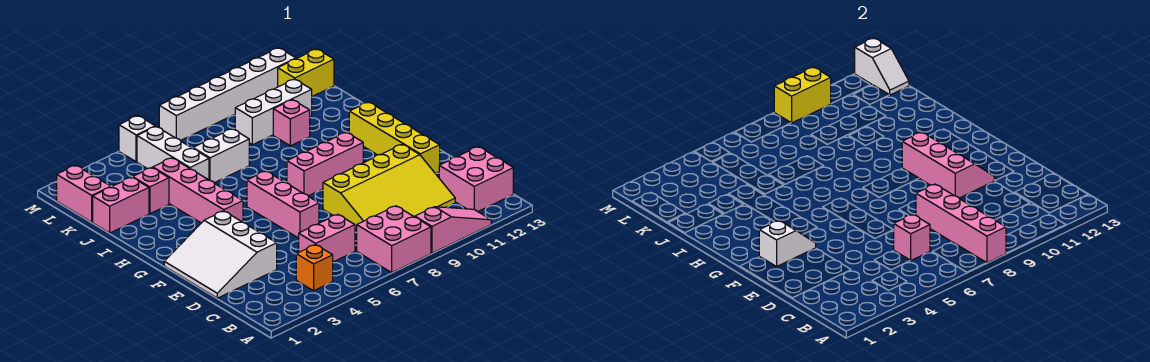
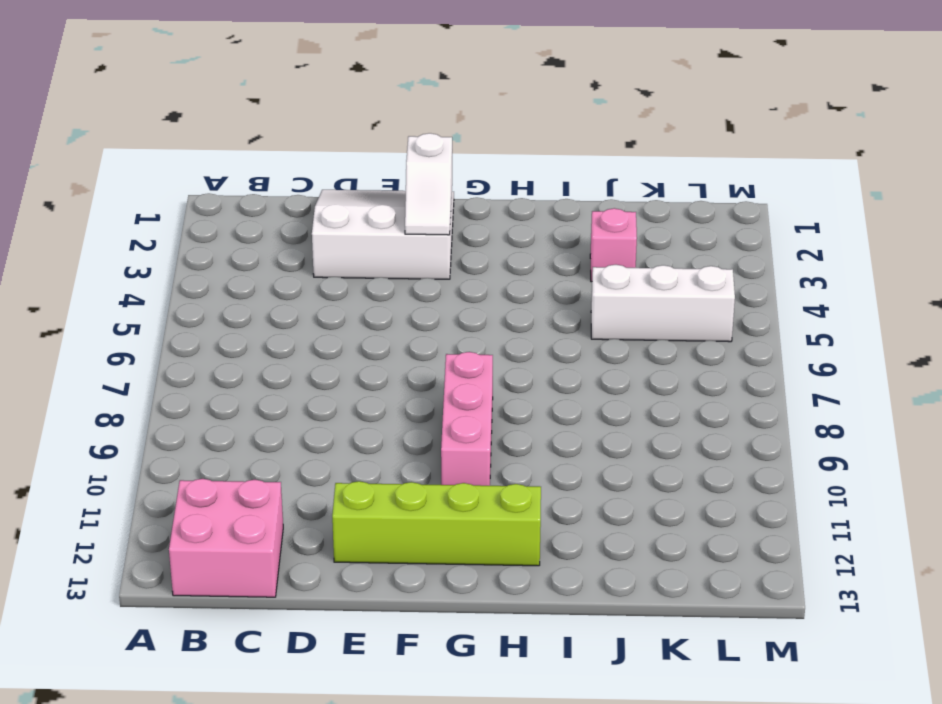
lime brick E12:H12 level 1 -> yellow brick E12:H12 level 1
none -> pink brick A7:B8 level 1
none -> pink slope A9:A11 level 1 top 9
none -> orange brick B4 level 1

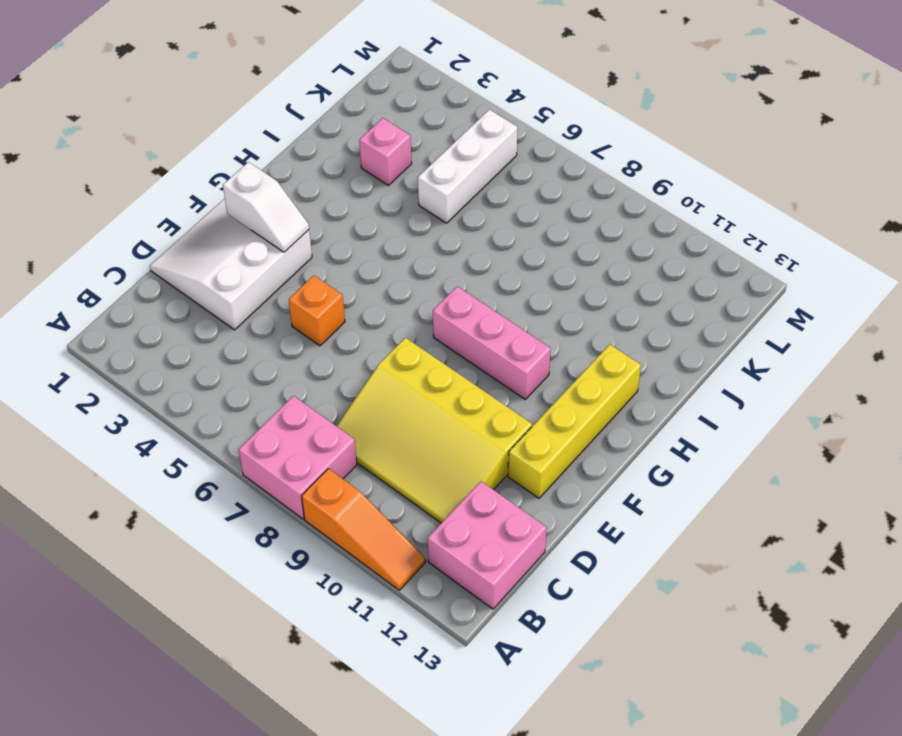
orange slope A9:A11 level 1 top 9 -> pink slope A9:A11 level 1 top 9
orange brick E5 level 1 -> orange brick B4 level 1
none -> pink brick C5:C6 level 1
none -> pink brick E6:G6 level 1
none -> pink brick G4:J4 level 1

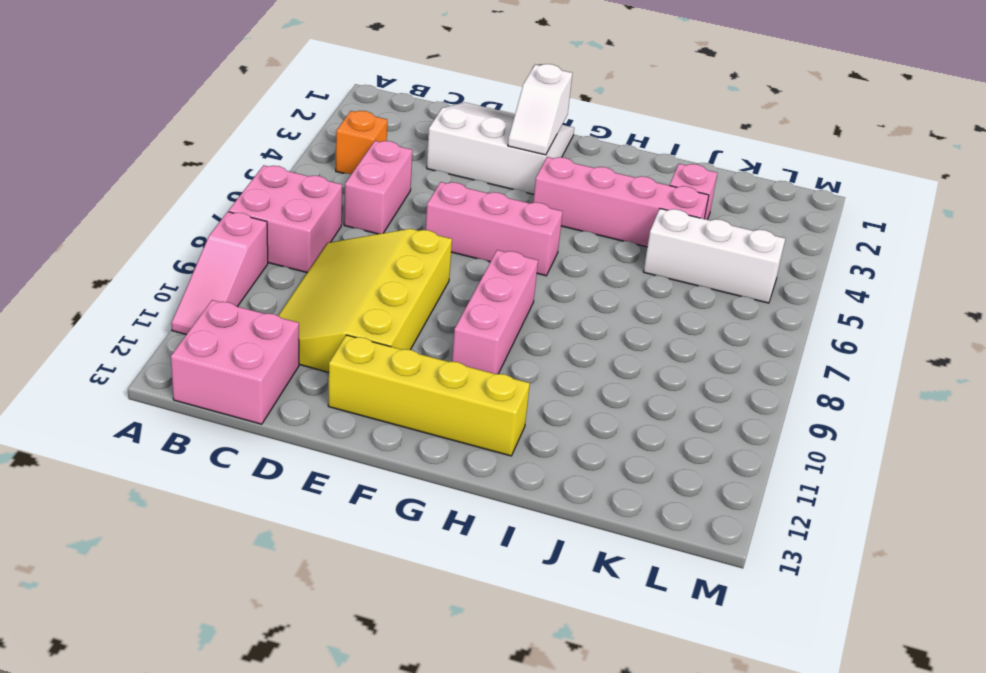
none -> pink brick J1:J2 level 1
none -> white brick J6:J7 level 1
none -> pink brick J10 level 1

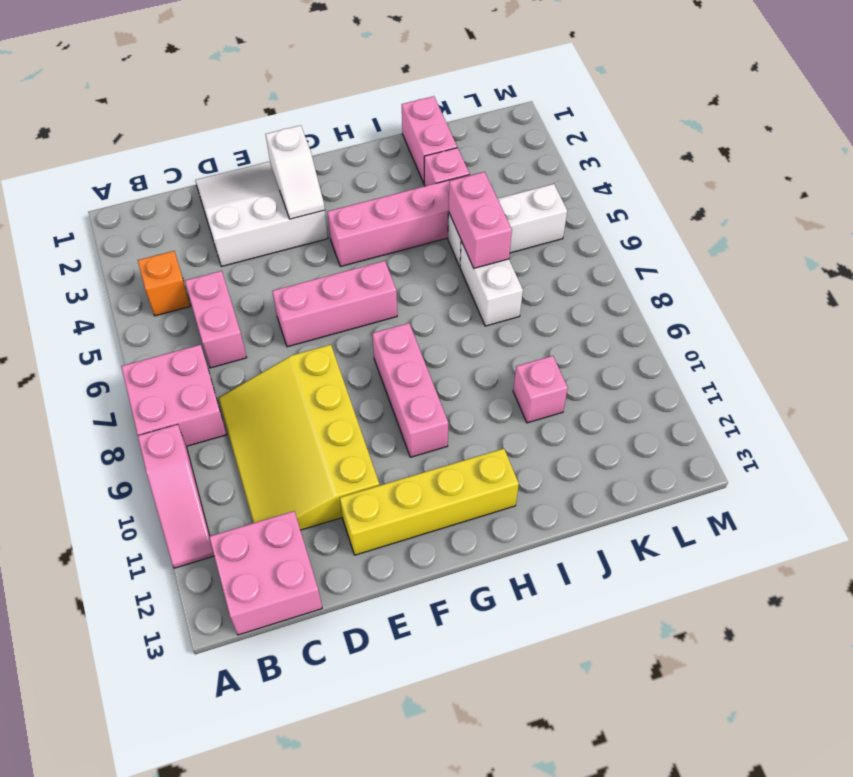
pink brick J5:J6 level 2 -> pink brick K1:L1 level 1
none -> white brick K9:K11 level 1
none -> yellow brick L12:L13 level 1
none -> white brick M5 level 1

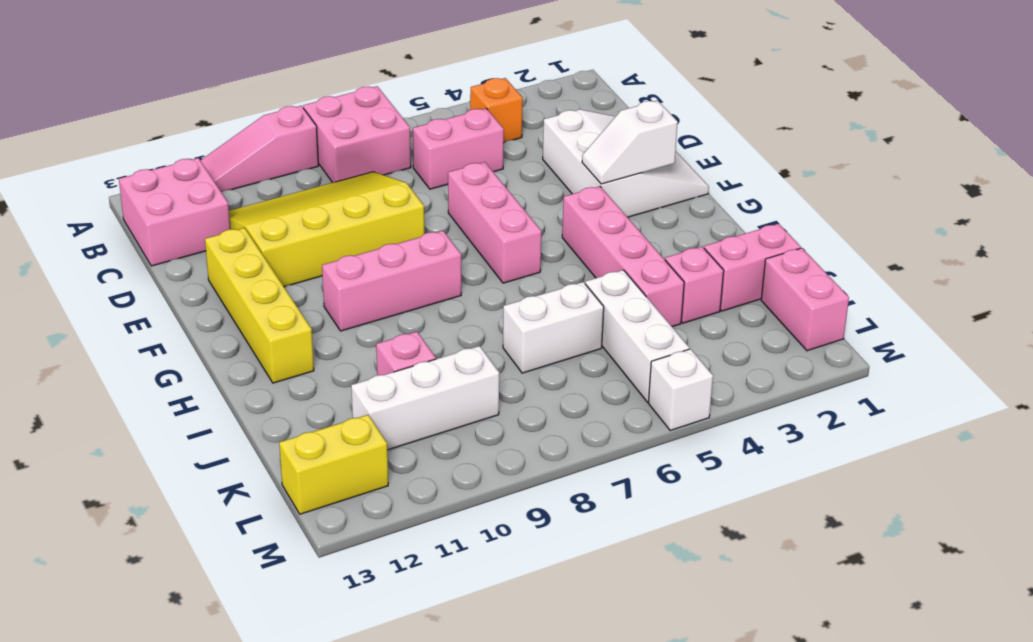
none -> white brick M7:M12 level 1
none -> pink brick A8:D8 level 2
none -> pink brick C6 level 2

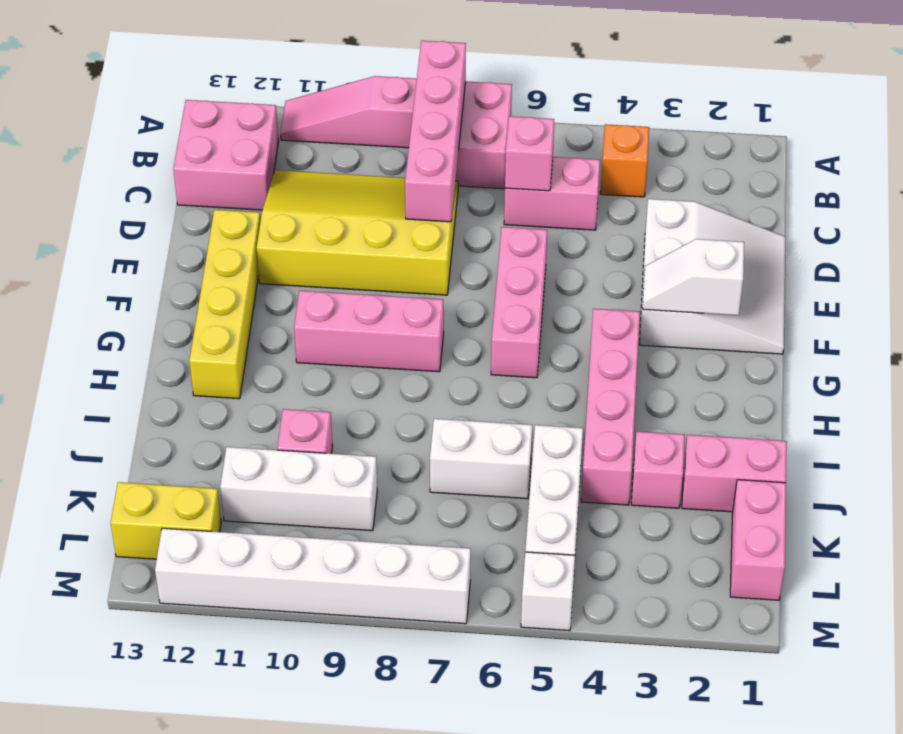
none -> pink slope E10:G11 level 2 top 10
none -> white slope L13:M13 level 2 top M
none -> yellow brick M9:M10 level 2

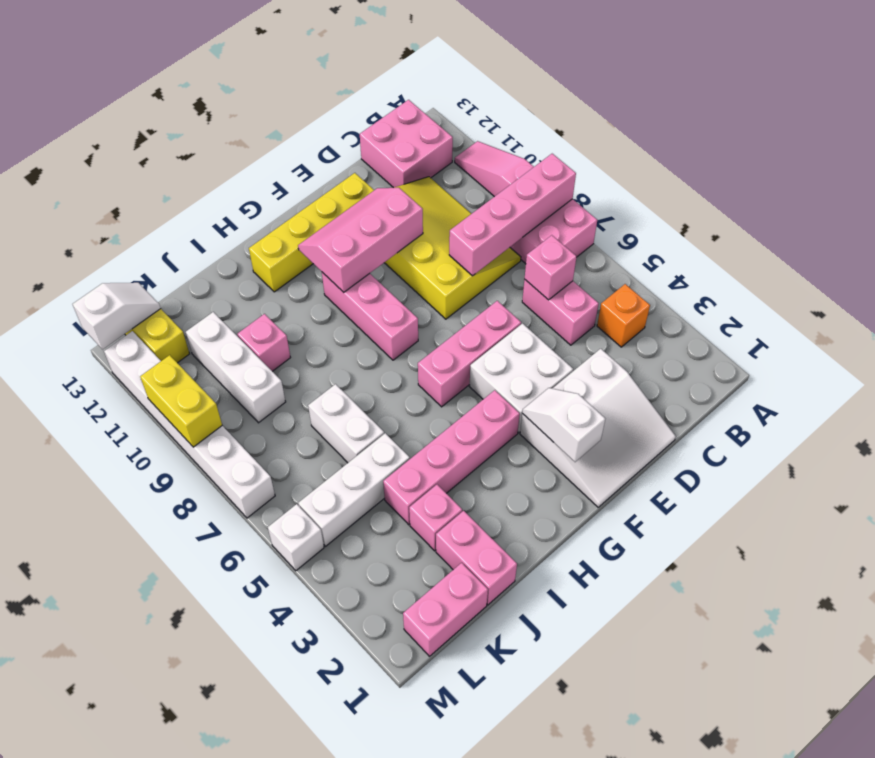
white brick E4:F5 level 1 -> none

